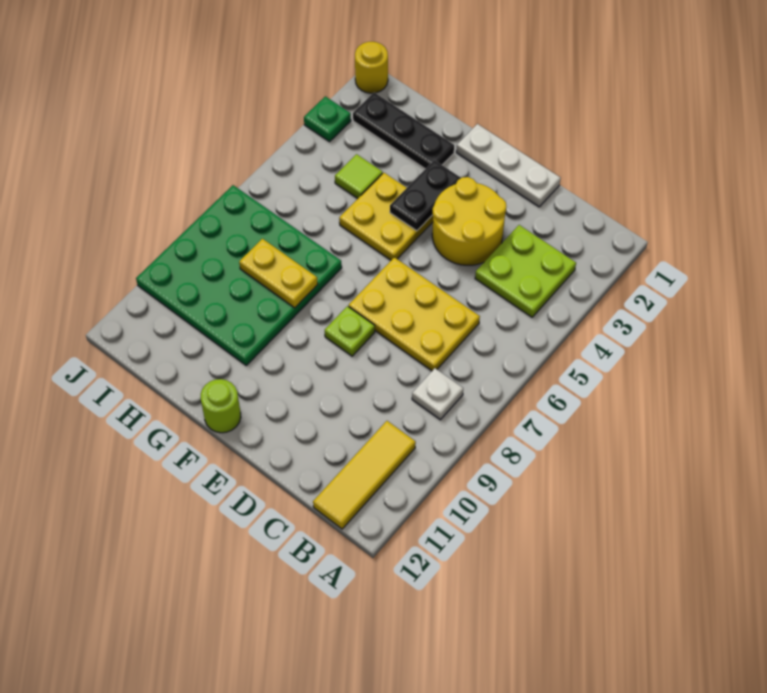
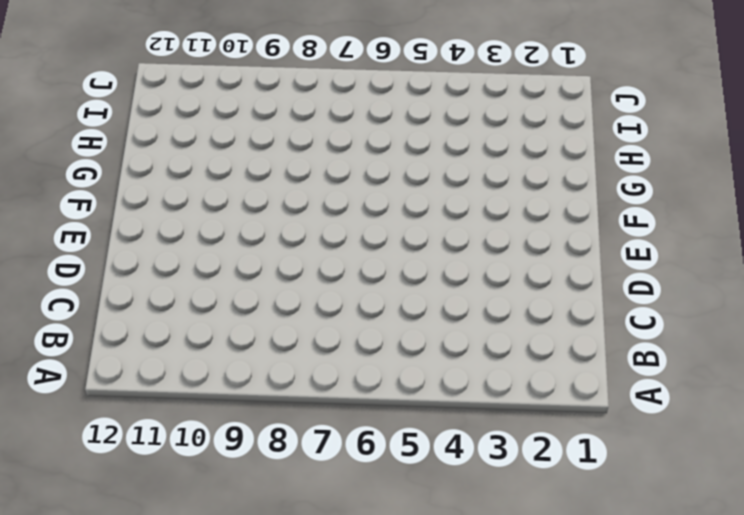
none -> lime plate B3:C4 level 1
none -> white plate B8 level 1
none -> yellow tile B10:B12 level 1

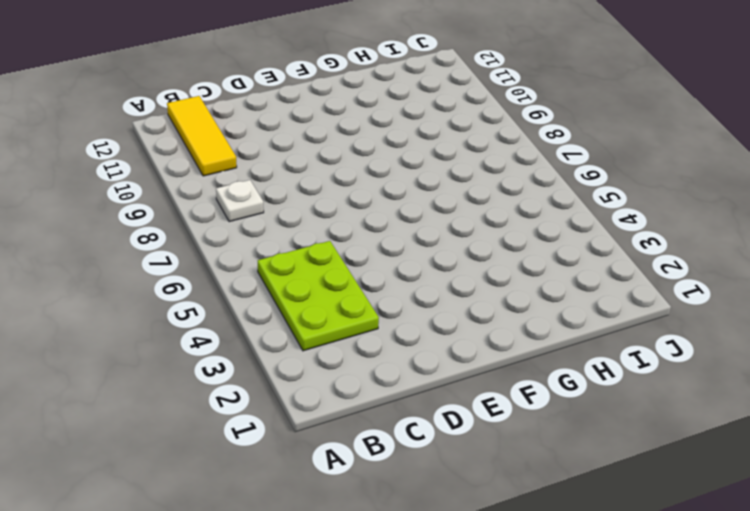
lime plate B3:C5 level 1 -> lime plate B3:C4 level 1
none -> yellow plate C6:E7 level 1
none -> white plate D1:F1 level 1
none -> yellow round brick D3:E4 level 1

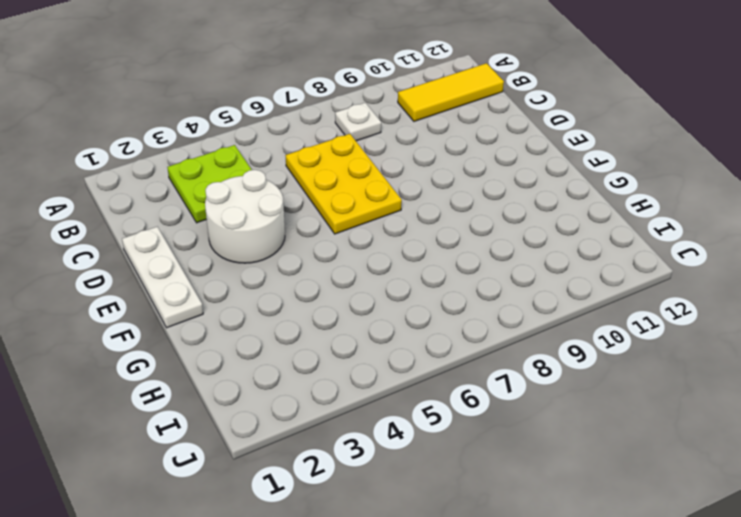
white round brick D3:E4 level 1 -> yellow round brick D3:E4 level 1
none -> lime plate E8 level 1
none -> yellow plate F4:G5 level 1
none -> lime round brick F12 level 1

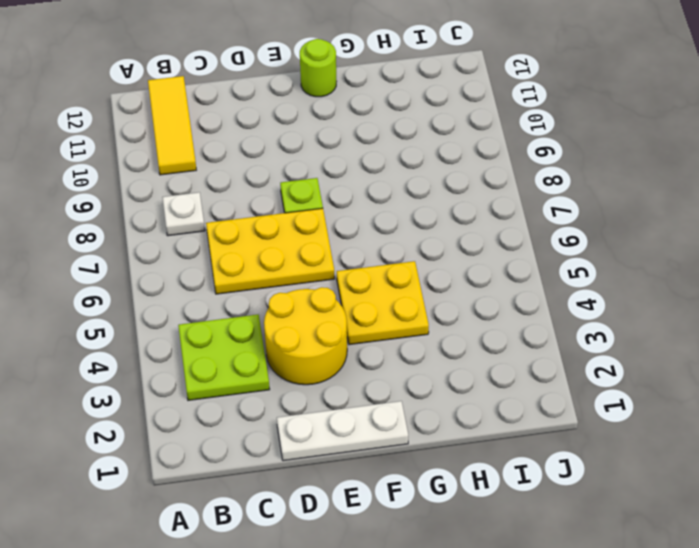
none -> black plate G2:I2 level 1
none -> green plate G7:J10 level 1
none -> lime tile H4 level 1

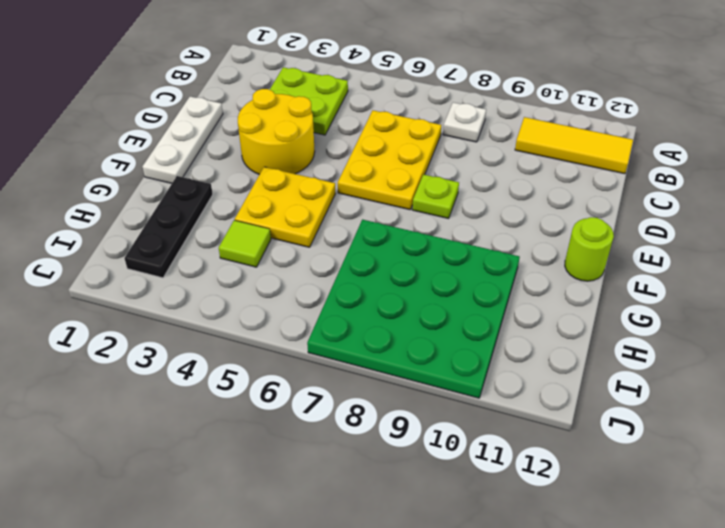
none -> yellow round brick J1 level 1
none -> green plate J3 level 1
none -> black plate F3:F4 level 2

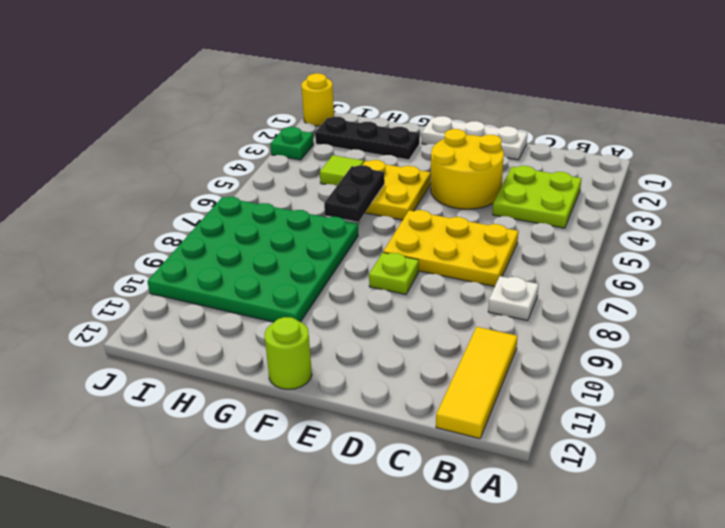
black plate G5:G6 level 2 -> black plate F3:F4 level 2
none -> yellow plate G8:H8 level 2

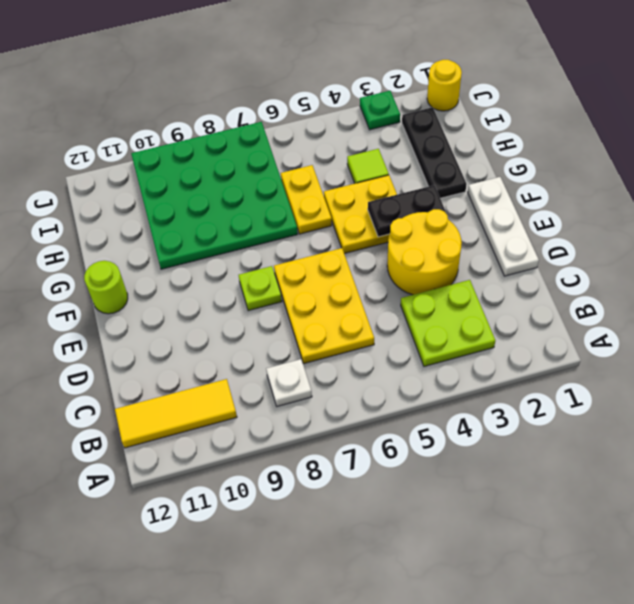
yellow plate G6:H6 level 1 -> yellow plate G8:H8 level 2

